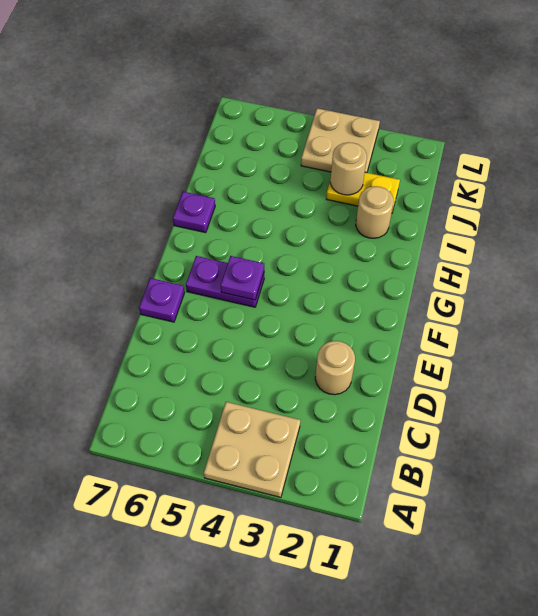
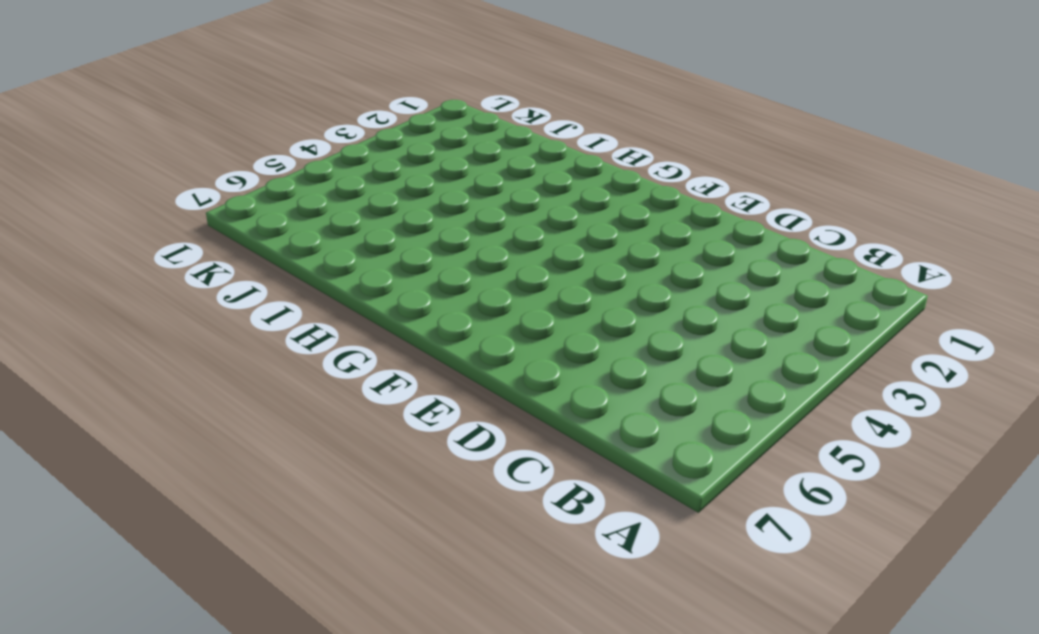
none -> tan plate A3:B4 level 1
none -> tan round brick D2 level 1

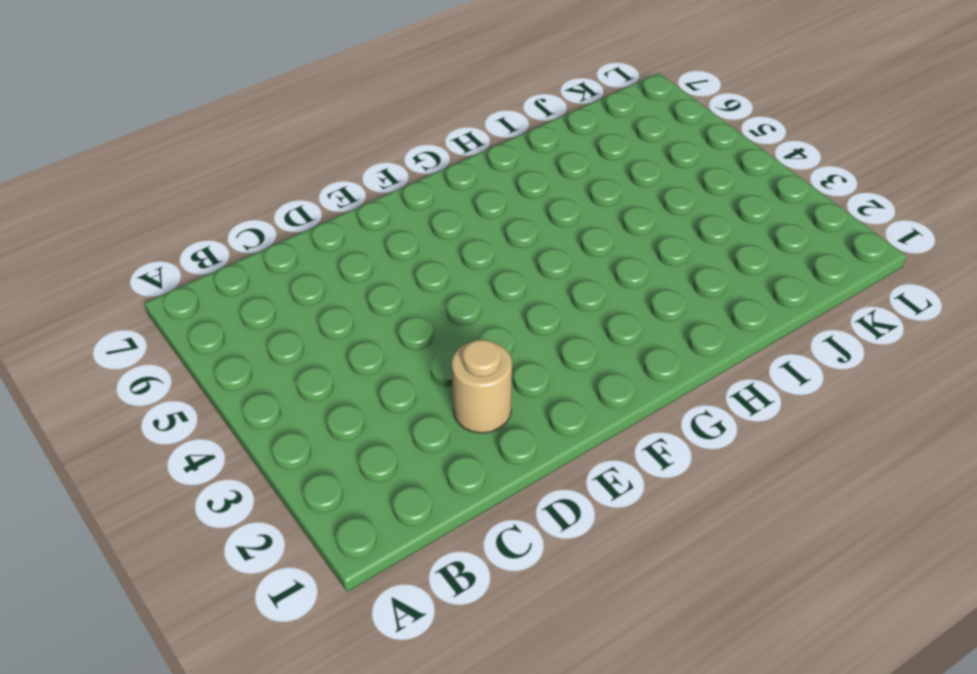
none -> tan plate A3:B4 level 1
none -> purple plate E7 level 1

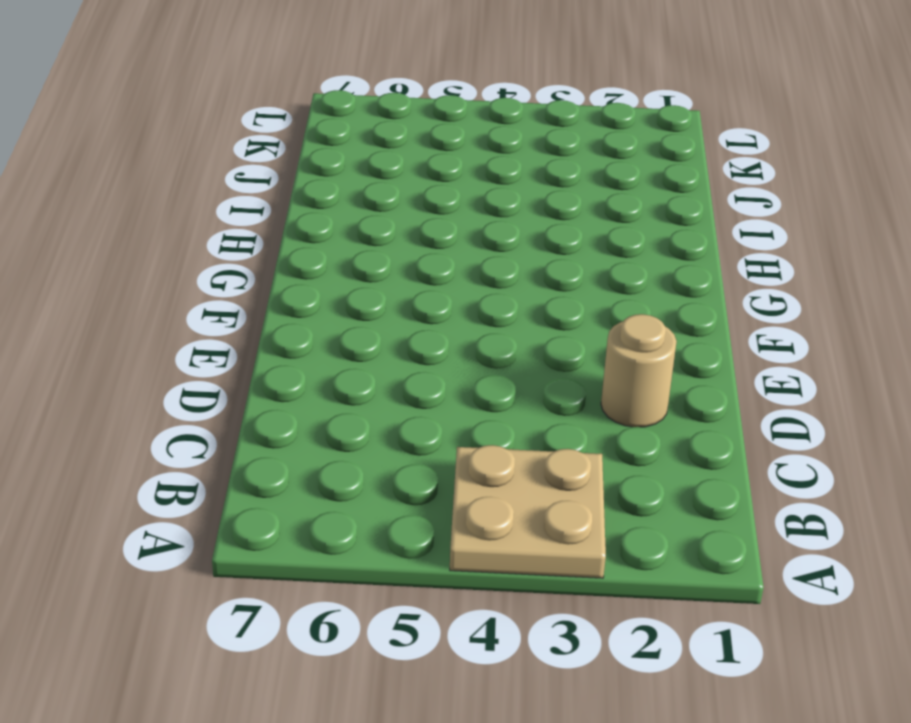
none -> purple plate E7 level 1
none -> purple plate F5:F6 level 1

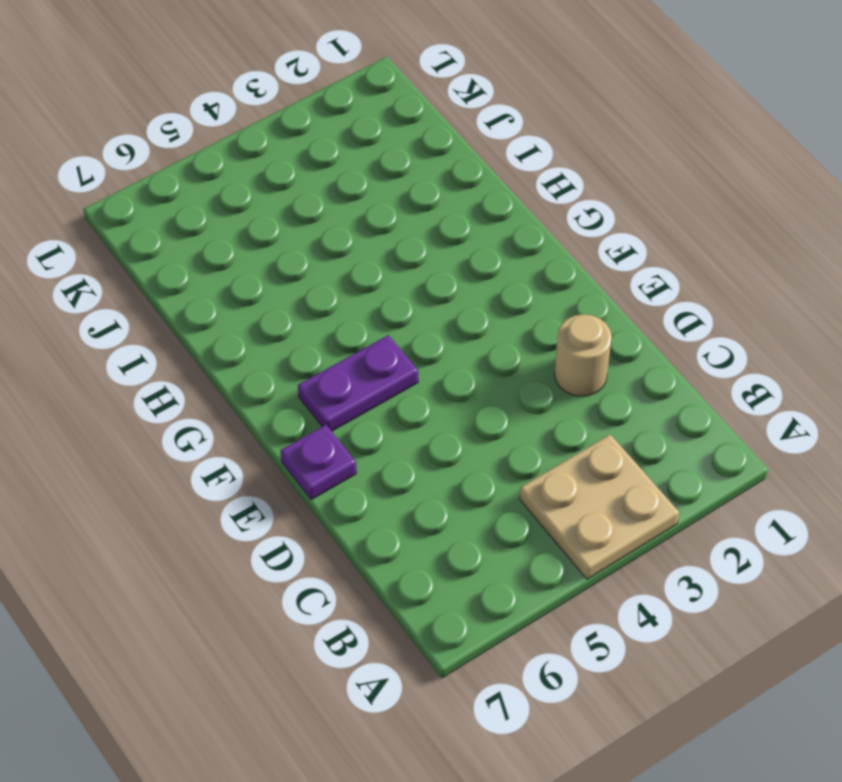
none -> purple plate H7 level 1
none -> tan round brick I2 level 1

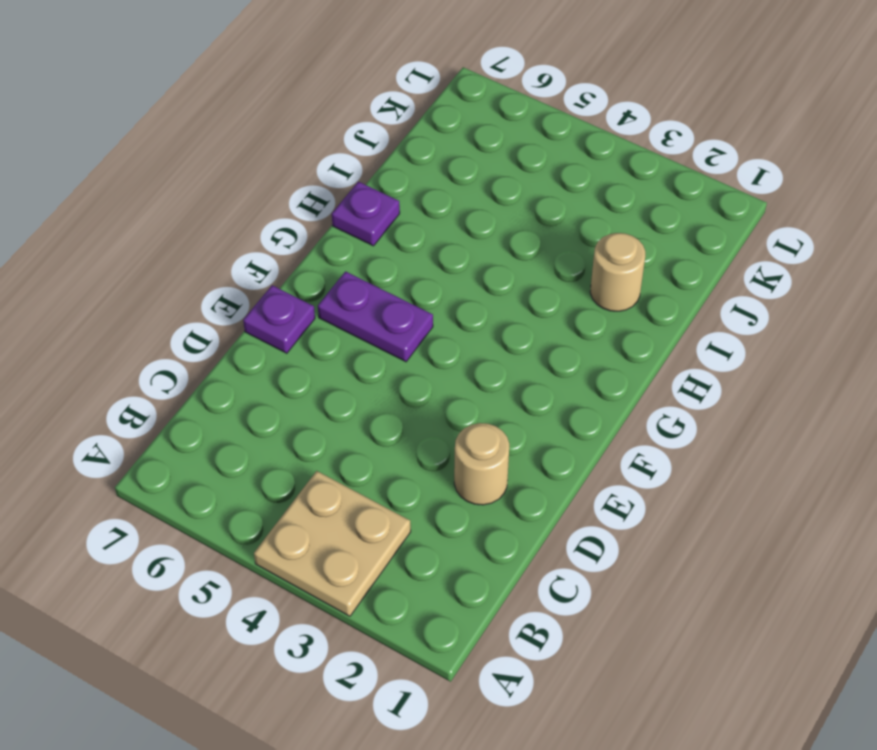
none -> yellow plate J2:J3 level 1
none -> tan plate K3:L4 level 1

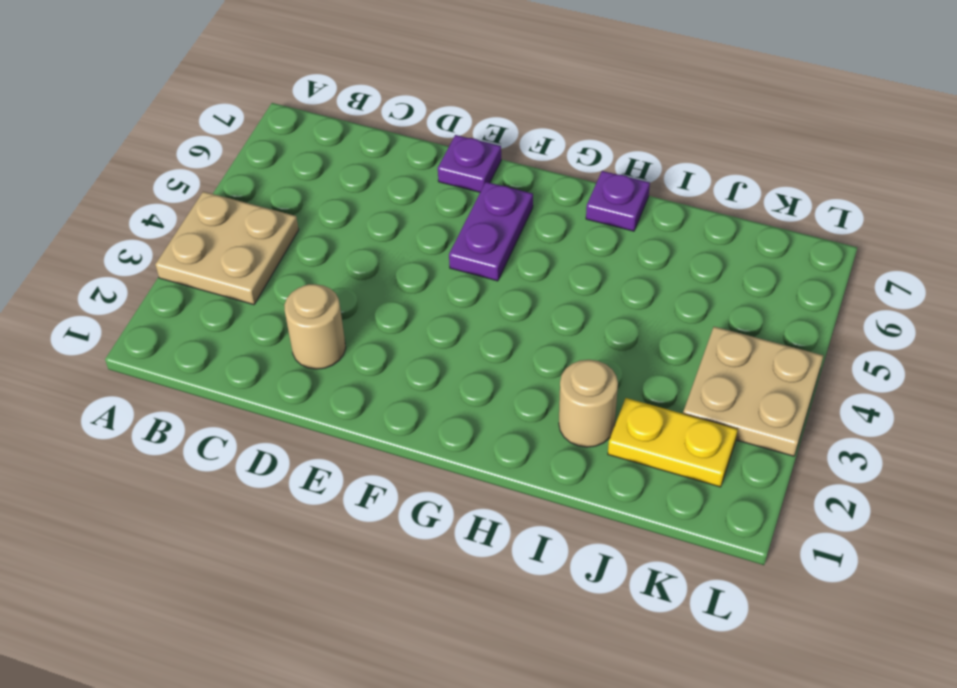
yellow plate J2:K2 level 1 -> yellow plate J2:J3 level 1
none -> purple plate F5 level 2
none -> tan round brick J3 level 2

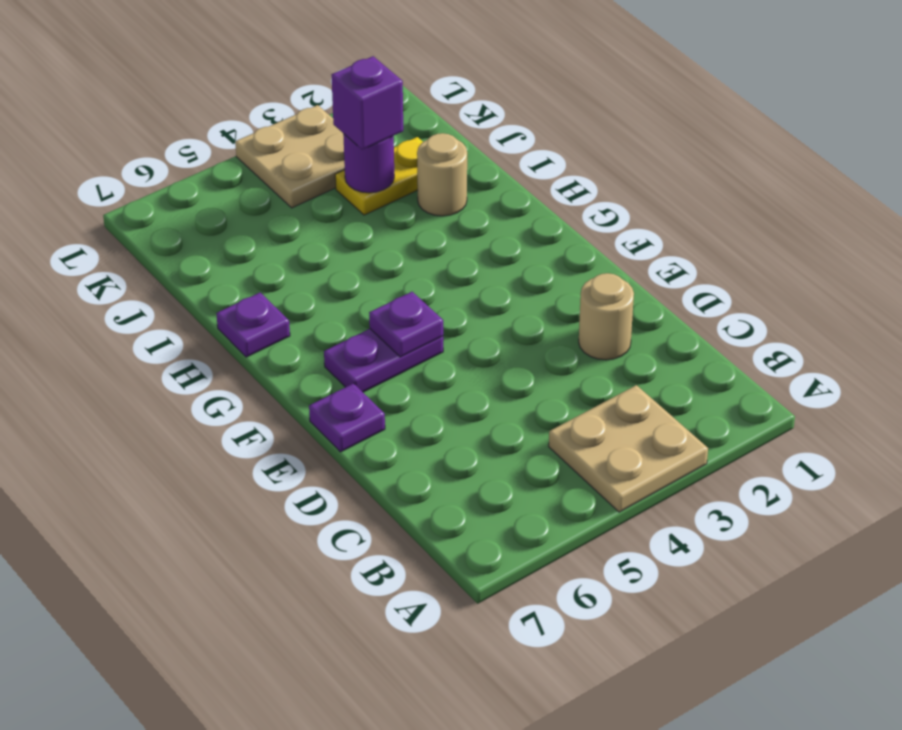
purple round brick J3 level 2 -> tan round brick J3 level 2
purple brick J3 level 3 -> none

